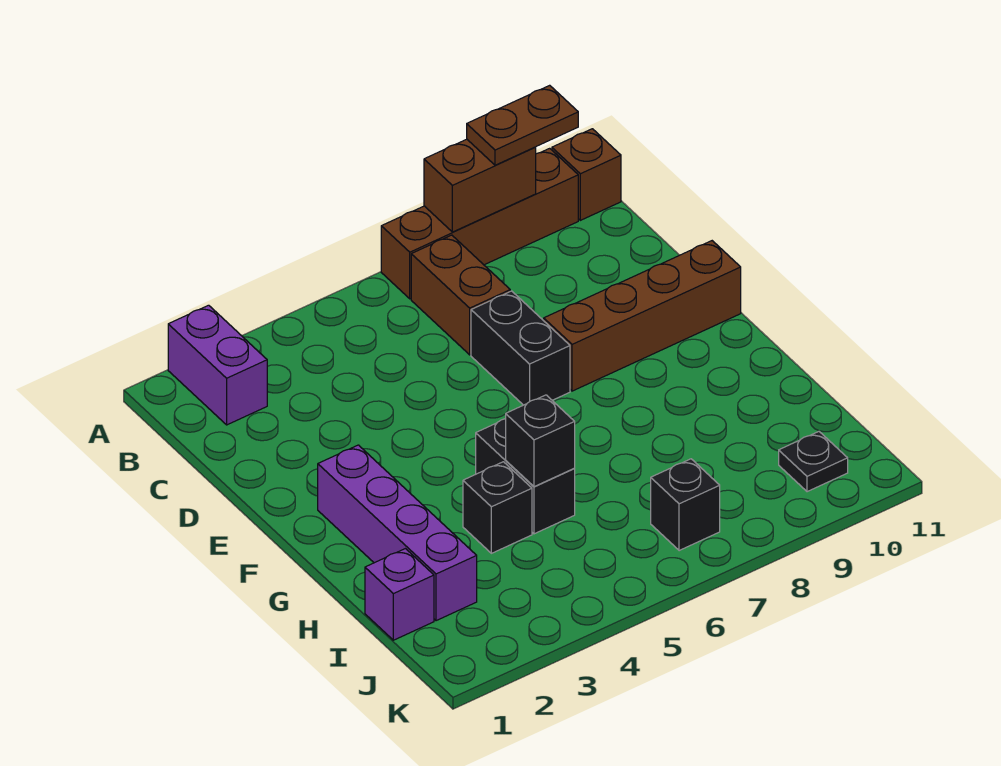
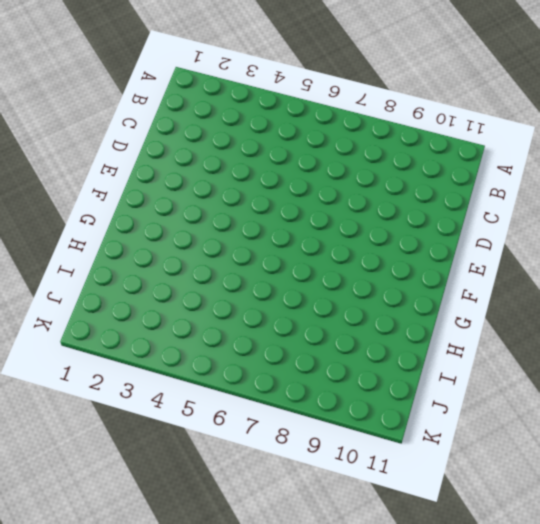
none -> purple brick A2:B2 level 1
none -> brown brick A7:A10 level 1
none -> brown brick A11 level 1

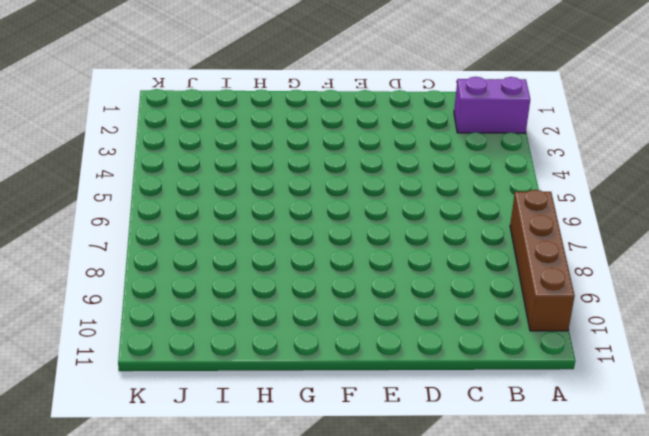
none -> brown brick A11 level 1
none -> brown brick B7:C7 level 1
none -> black brick D7:E7 level 1

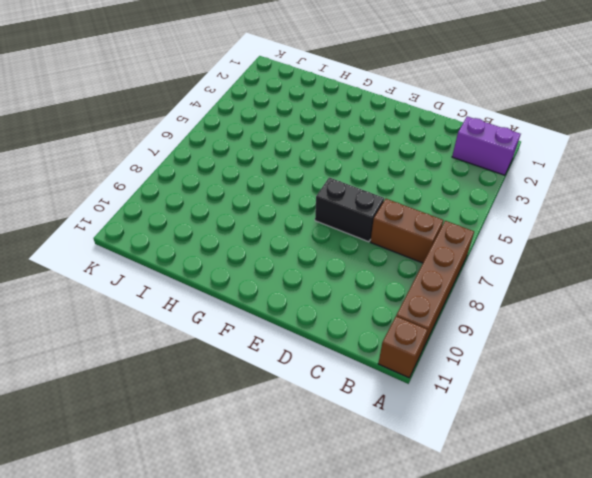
none -> brown brick E8:E11 level 1
none -> purple brick F2:I2 level 1
none -> black brick G5:H5 level 1

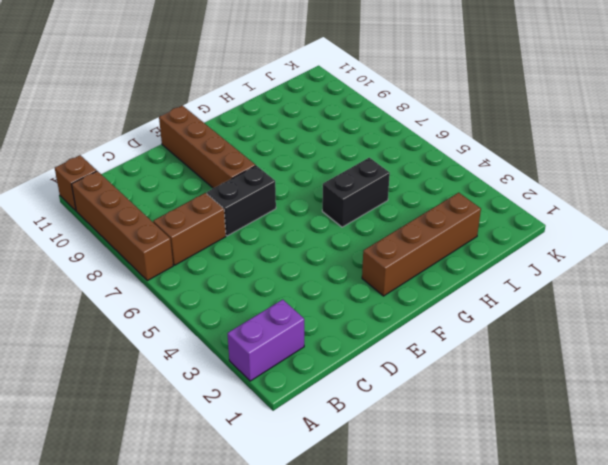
brown brick F2:I2 level 1 -> purple brick F2:I2 level 1
none -> black brick H4 level 1
none -> purple brick I1 level 1
none -> black brick J7 level 1

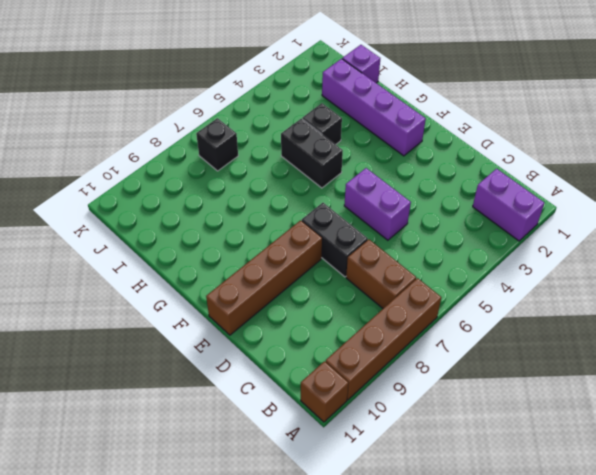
purple brick D5:E5 level 1 -> none
none -> black plate J10 level 1
none -> brown brick A8:A9 level 2
none -> black brick H5 level 2

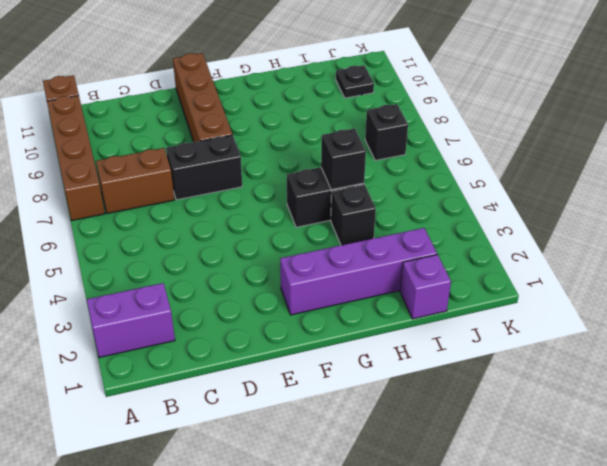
none -> brown brick A8:A9 level 2
none -> brown plate A9:A10 level 3

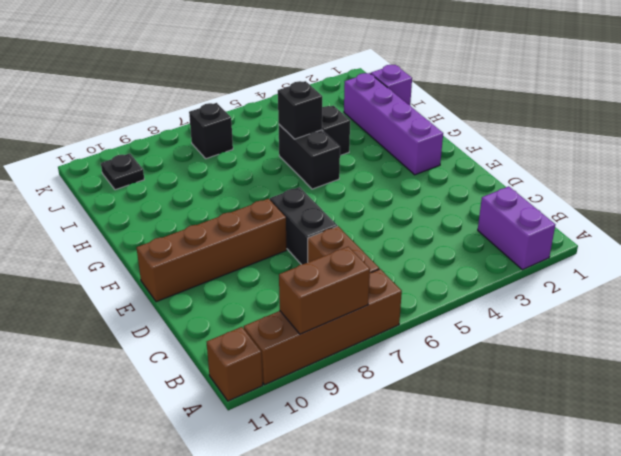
none -> brown plate A9:A10 level 3

